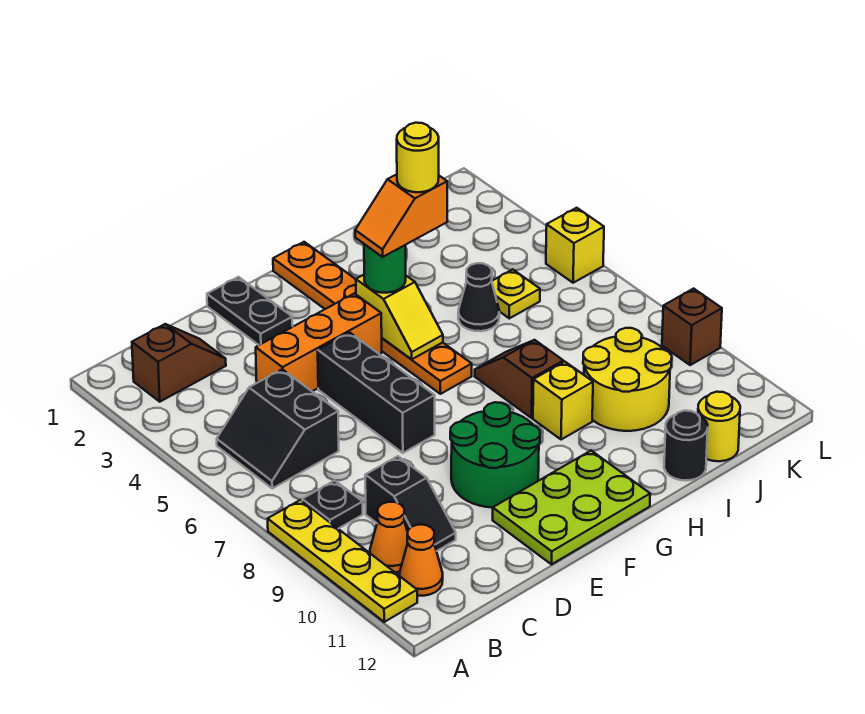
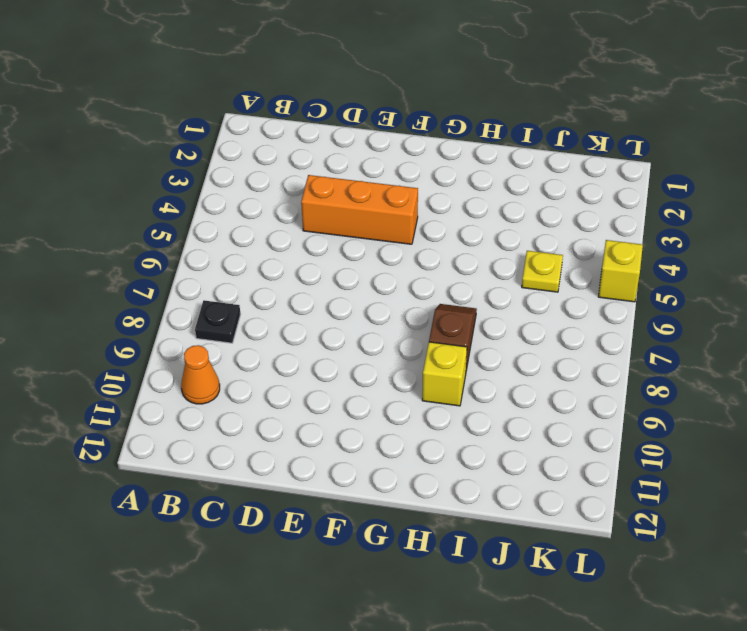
none -> yellow plate A8:A11 level 1
none -> brown slope B2:C2 level 1 top B
none -> black slope B5:C6 level 1 top C

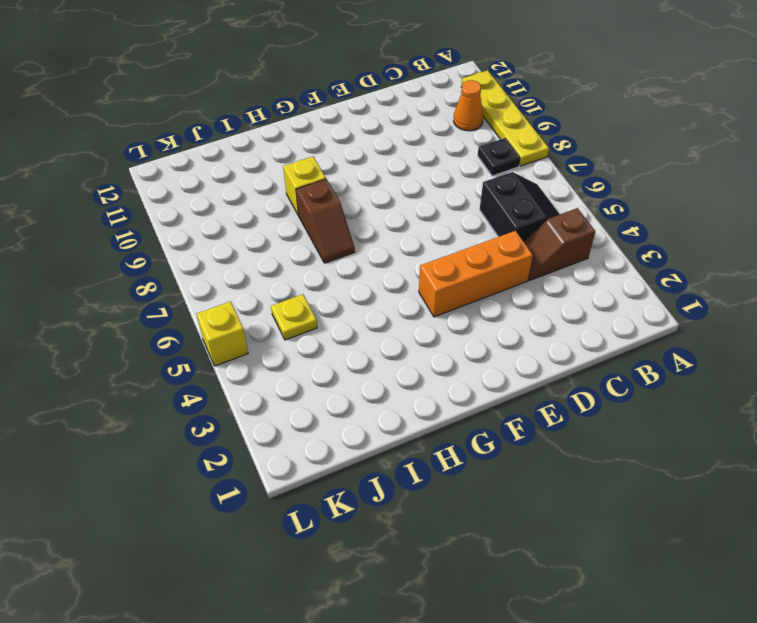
brown slope B4:C4 level 1 top B -> brown slope B2:C2 level 1 top B
none -> orange cone B11 level 1
none -> black slope C9:C10 level 1 top 9
none -> black plate E1:E2 level 1

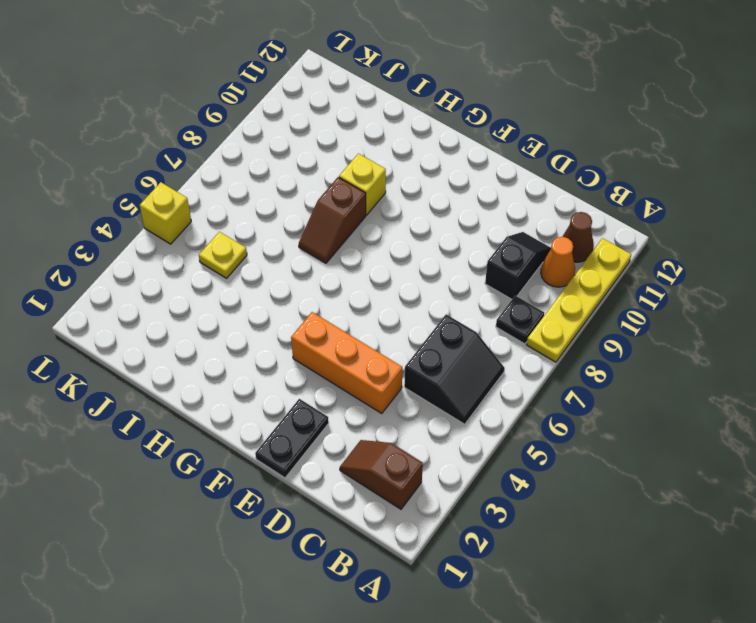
brown cone B11 level 1 -> orange cone B11 level 1
none -> black brick E5:E7 level 1
none -> green round brick E9:F10 level 1
none -> lime plate E11:G12 level 1

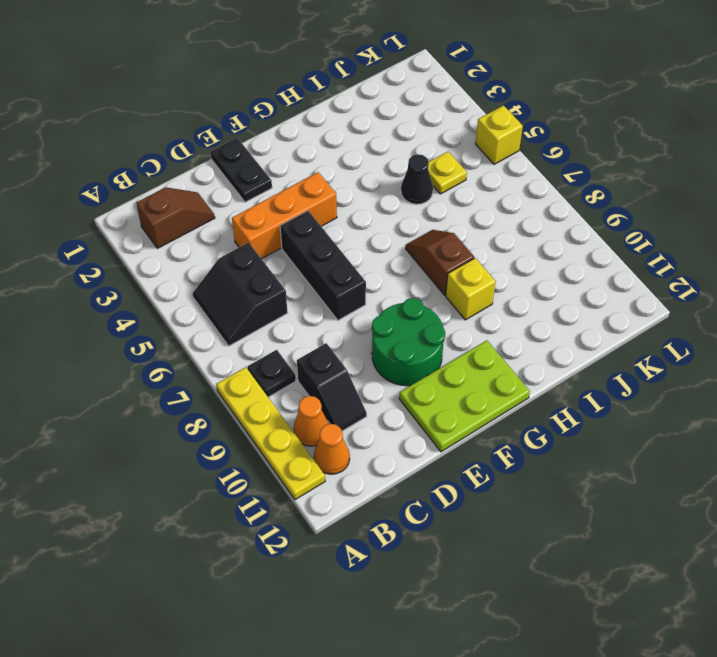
none -> orange plate G1:G6 level 1
none -> yellow round brick I9:J10 level 1
none -> black round brick I12 level 1

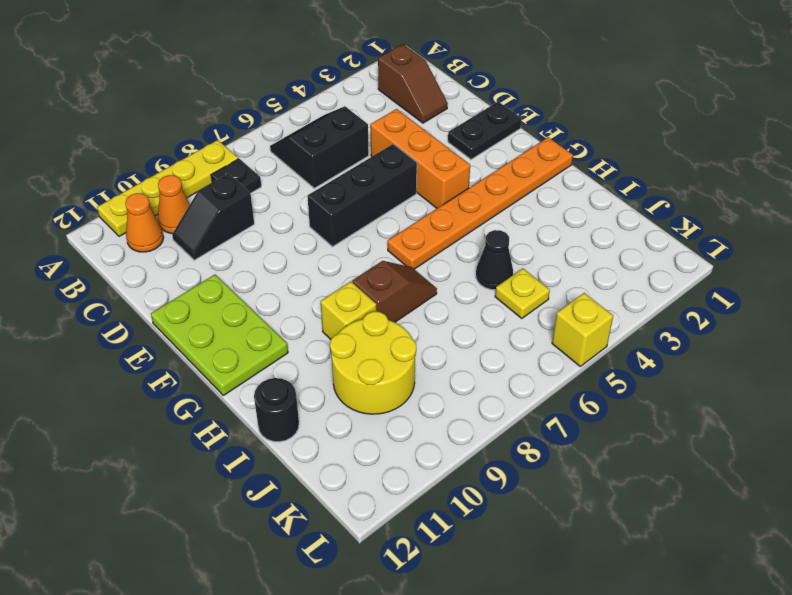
none -> green round brick E9:F10 level 1
none -> yellow round brick J12 level 1
none -> brown brick L9 level 1

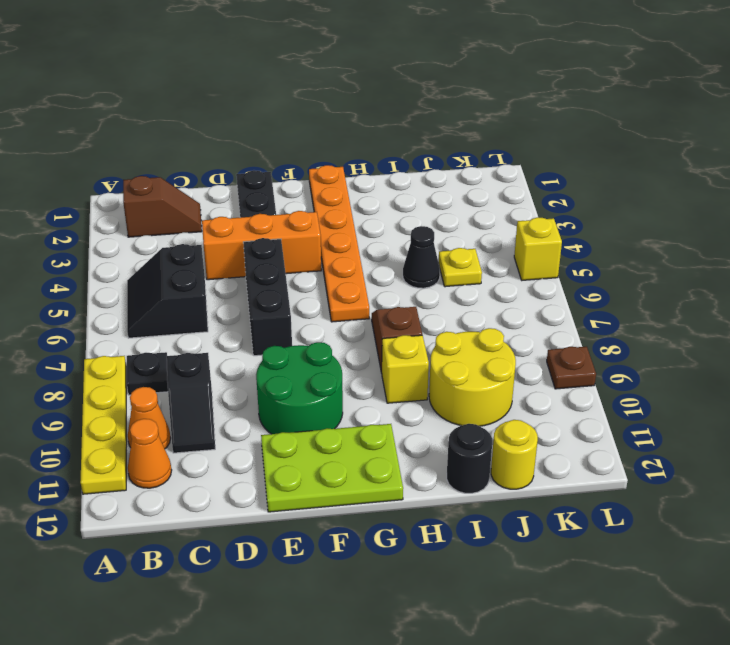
brown plate L9 level 1 -> brown brick L9 level 1
none -> yellow slope G4:G5 level 2 top 4
none -> green round brick G4 level 3
none -> orange slope G4:H4 level 4 top H

